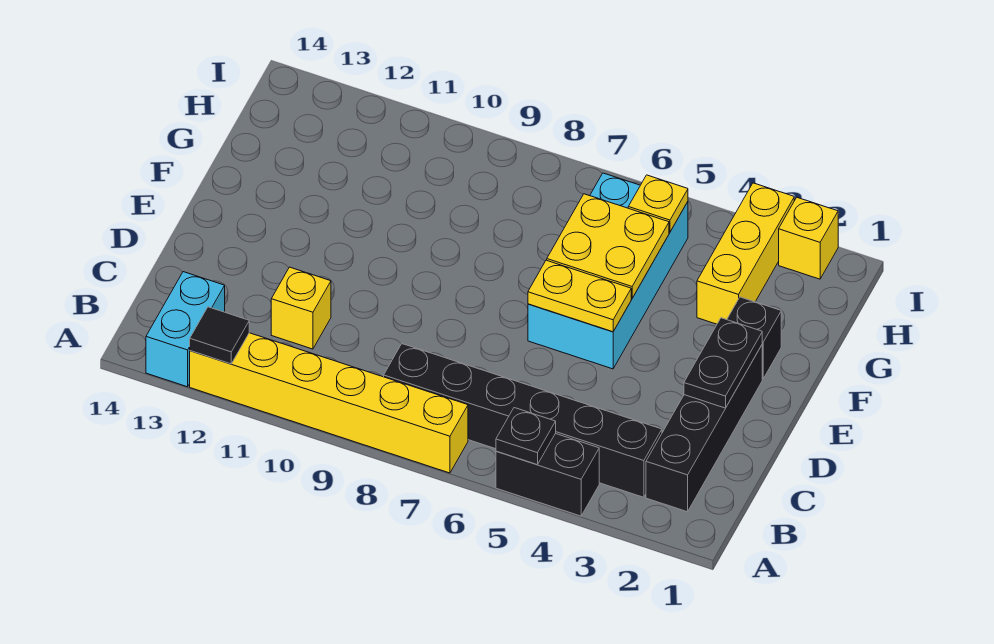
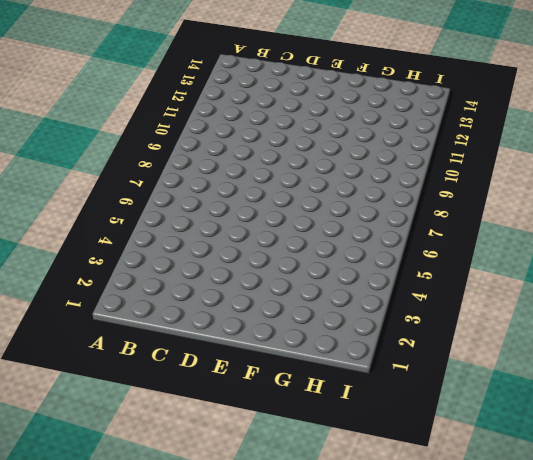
none -> black brick A4:A5 level 1
none -> yellow brick A7:A12 level 1
none -> cyan brick A13:B13 level 1

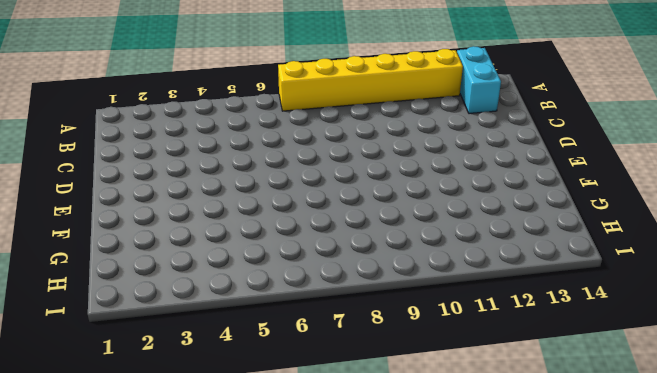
none -> black brick A4:A5 level 1
none -> black brick B2:E2 level 1
none -> black brick B3:B8 level 1

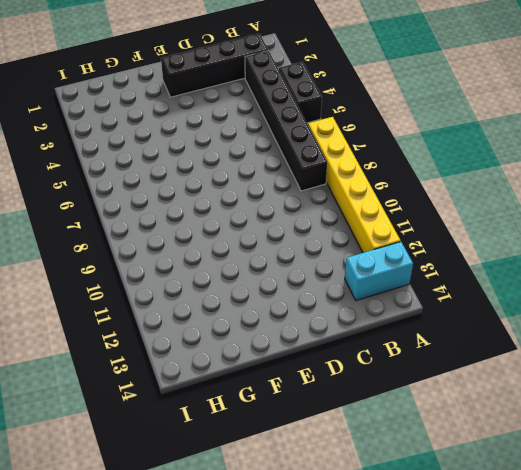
none -> yellow brick C11 level 1
none -> cyan brick E5:H6 level 1
none -> black brick F2 level 1

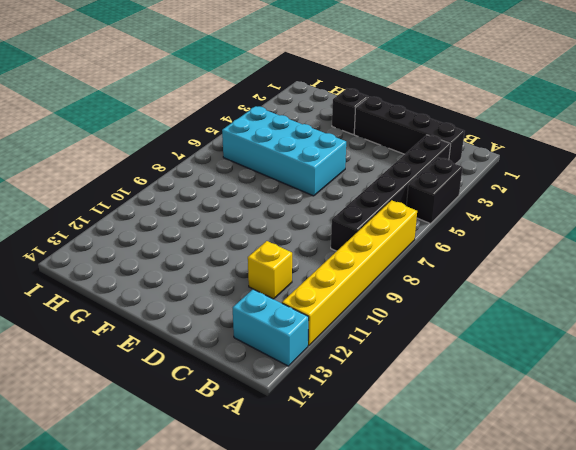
none -> yellow brick G3:I3 level 1
none -> yellow brick I2 level 1
none -> black plate A5 level 2

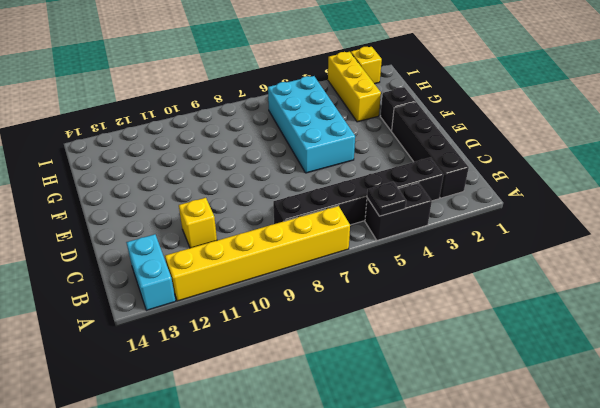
none -> black tile A12 level 2
none -> black plate D2:E2 level 2
none -> yellow plate E5:E6 level 2

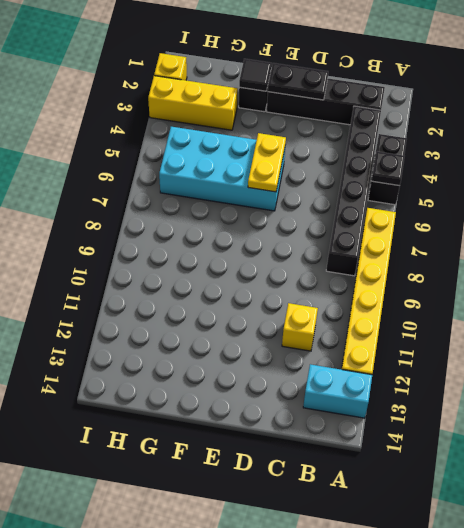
black tile F2 level 2 -> black tile A12 level 2
none -> yellow plate F5:G6 level 2
none -> yellow plate H5 level 2

